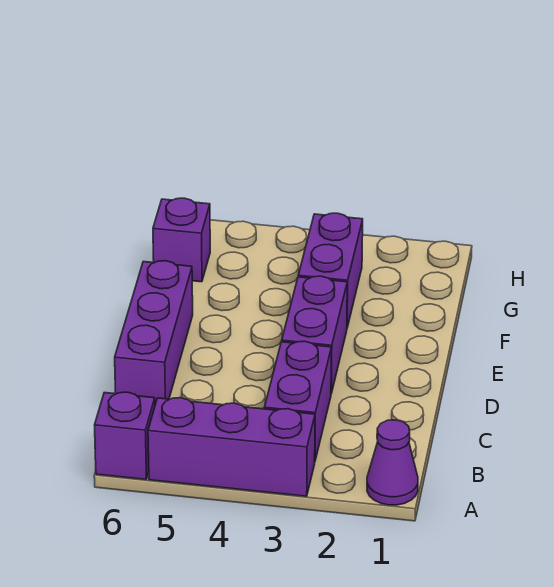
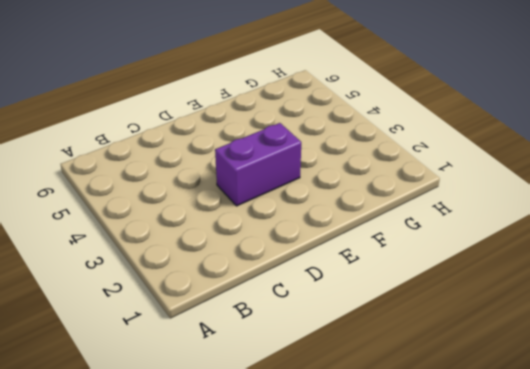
none -> purple cone A1 level 1
none -> purple brick A3:A5 level 1

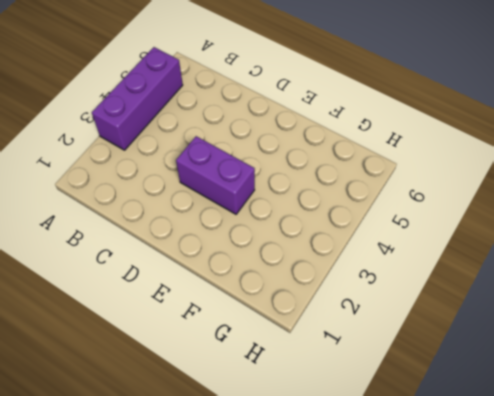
none -> purple cone A1 level 1
none -> purple brick A6 level 1

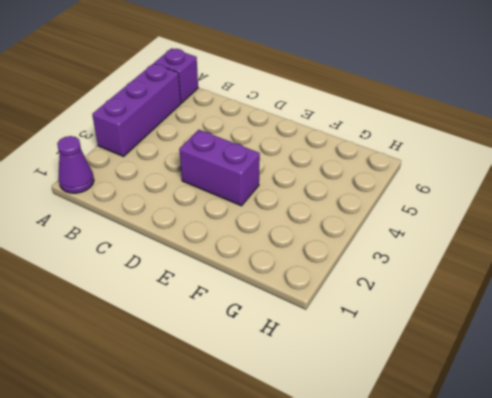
none -> purple brick B3:C3 level 1
none -> purple brick C6:E6 level 1

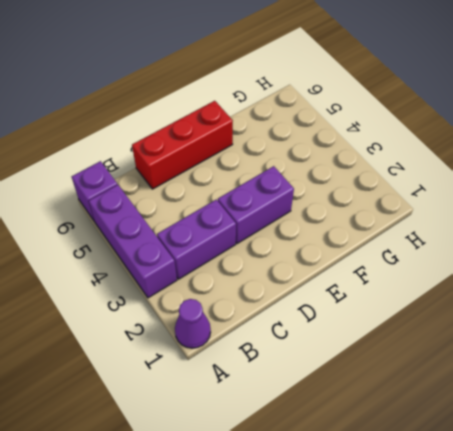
red brick C6:E6 level 1 -> purple brick C6:E6 level 1
none -> purple brick F3:G3 level 1
none -> purple brick G6 level 1

